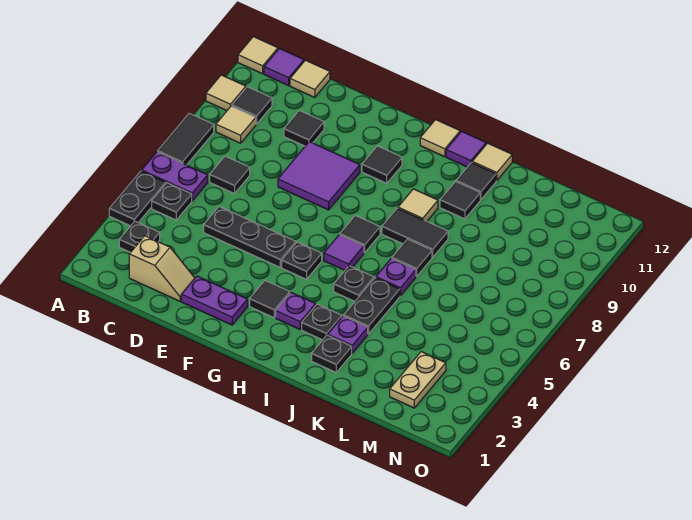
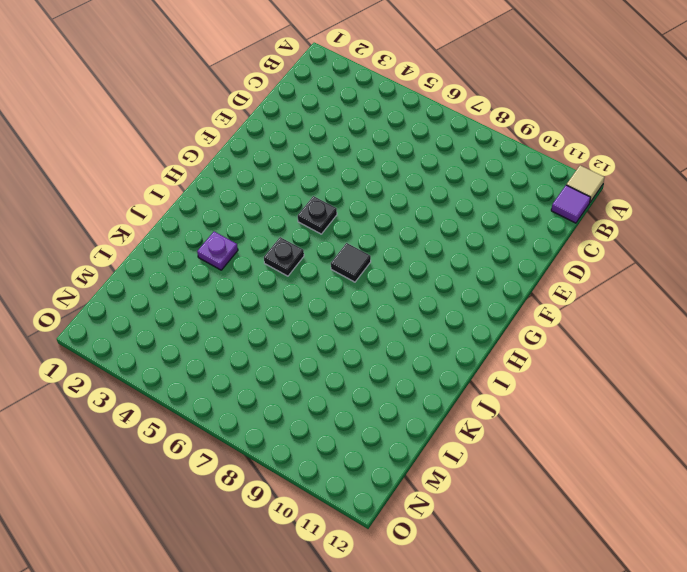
none -> black plate A4:A5 level 1
none -> purple plate A6:B6 level 1
none -> black tile A7:A8 level 1
none -> tan tile A10 level 1

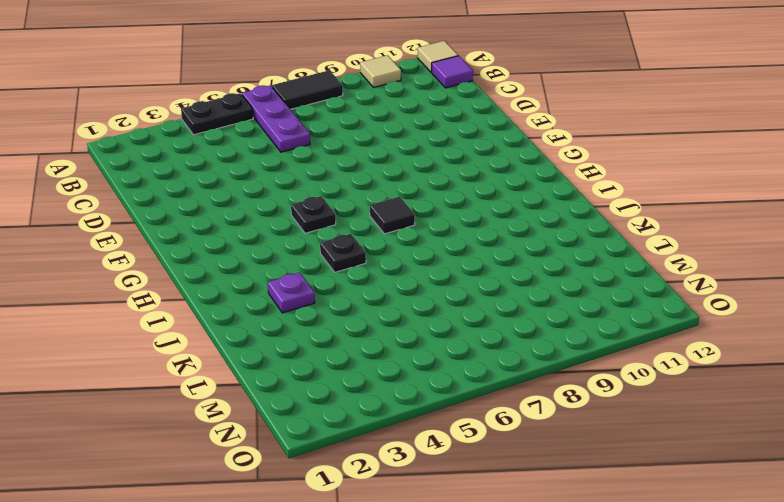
purple plate A6:C6 level 1 -> purple plate A6:B6 level 1
none -> black plate B3 level 1
none -> black plate B5 level 1
none -> tan tile B9 level 1
none -> black tile B10 level 1

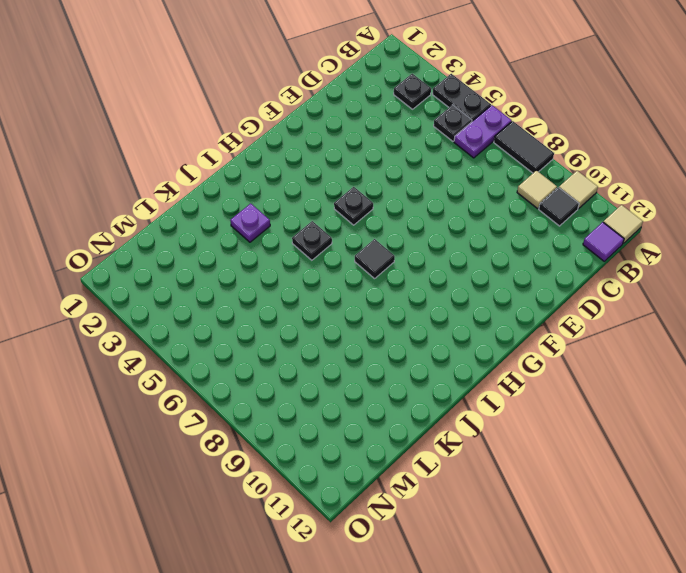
none -> tan slope C2:D2 level 1 top C
none -> black tile C7 level 1
none -> tan tile C12 level 1
none -> black plate D5:F5 level 1

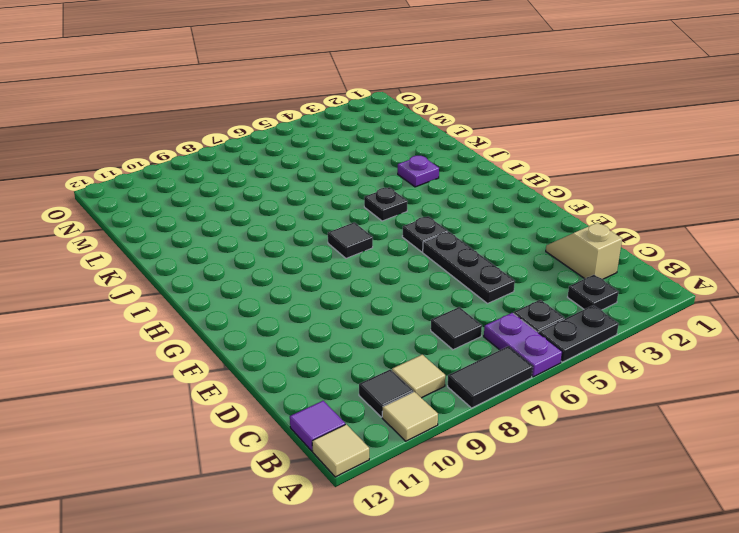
none -> tan tile C12 level 1
none -> black tile D10 level 1
none -> purple plate E2:F2 level 1
none -> purple tile E8:F9 level 1

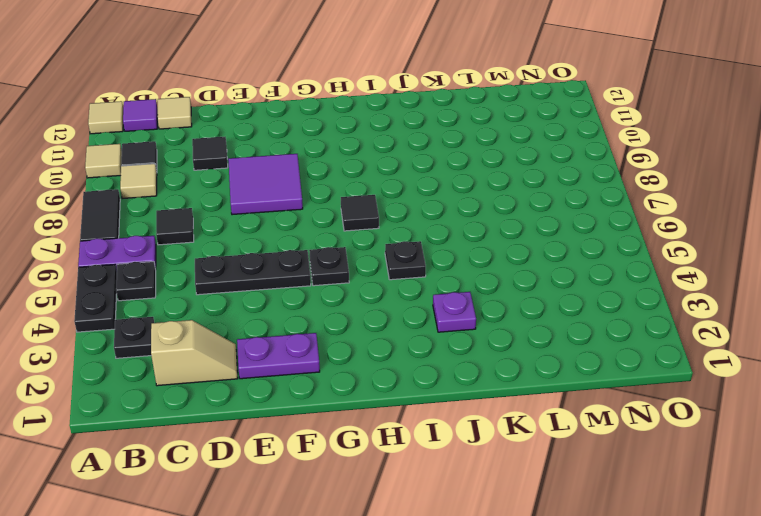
none -> black tile G3 level 1
none -> black tile G10 level 1
none -> purple plate H3 level 1
none -> purple tile H6 level 1

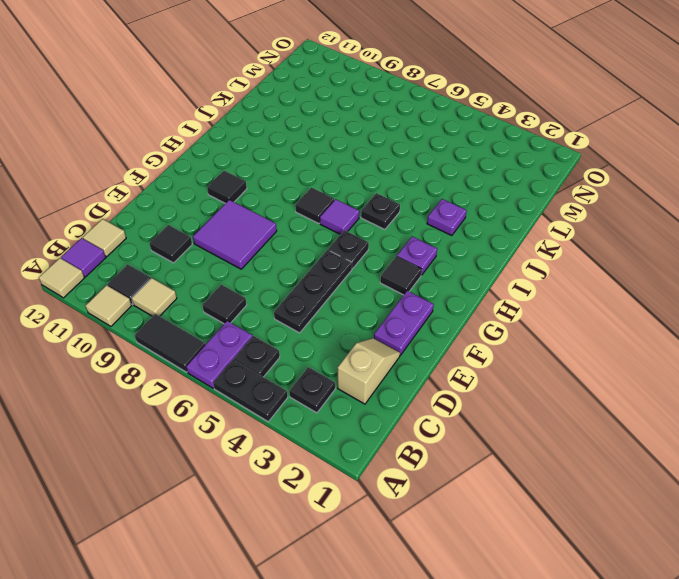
none -> tan tile H12 level 1
none -> black plate I3 level 1
none -> black tile I8:J8 level 1
none -> tan tile I9 level 1

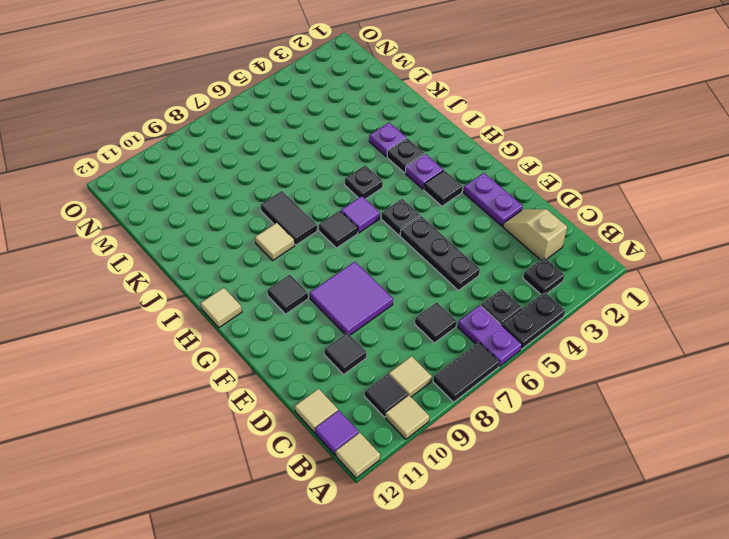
none -> purple tile I12 level 1
none -> black plate J2 level 1
none -> black plate J4:J5 level 1
none -> purple plate J6 level 1

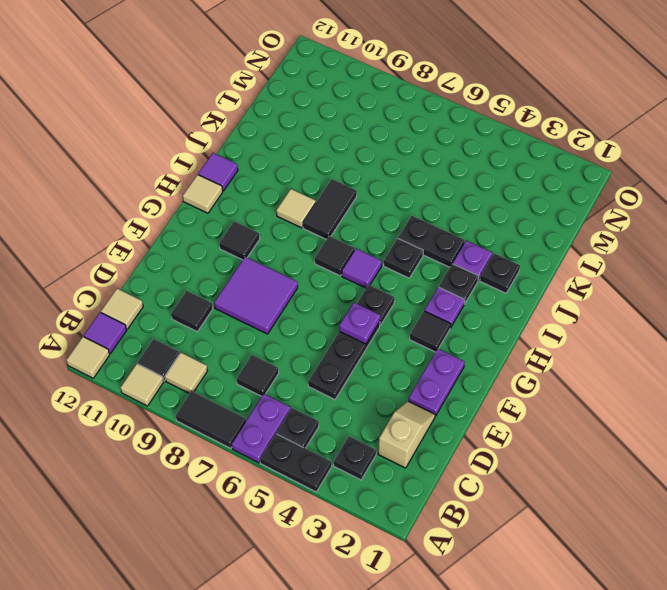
purple plate F5 level 2 -> purple plate J6 level 1
none -> black tile J7 level 1
none -> black tile J10 level 1
none -> black tile J11 level 1
none -> tan tile J12 level 1

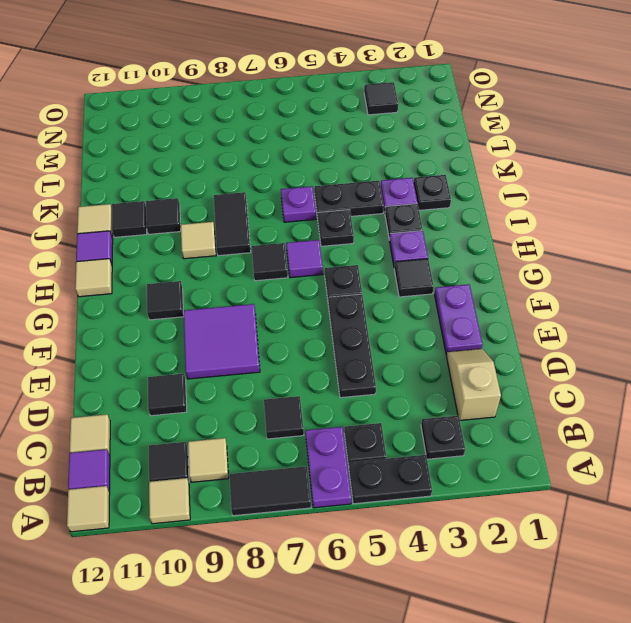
black tile N3 level 1 -> black tile J7 level 1
none -> tan plate M2:M3 level 1

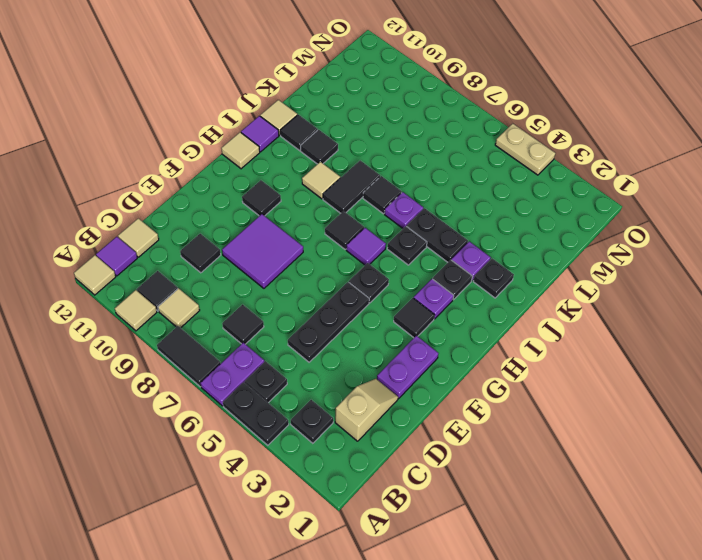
tan plate O4:O5 level 1 -> tan plate M2:M3 level 1

